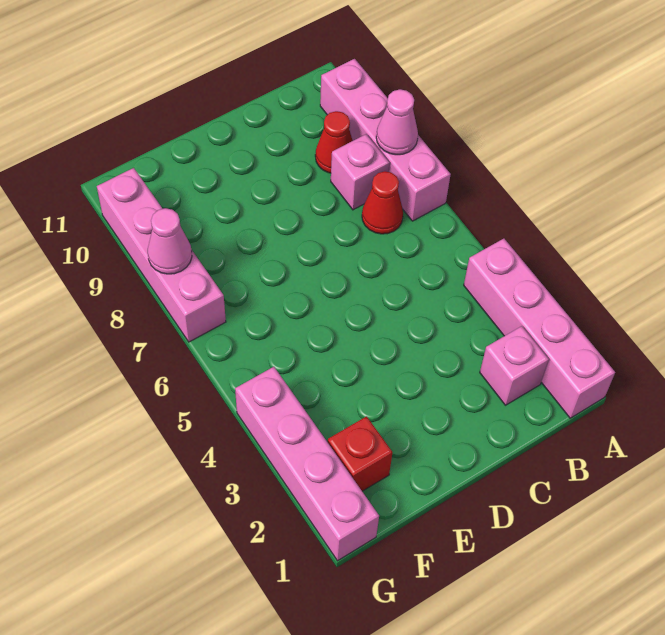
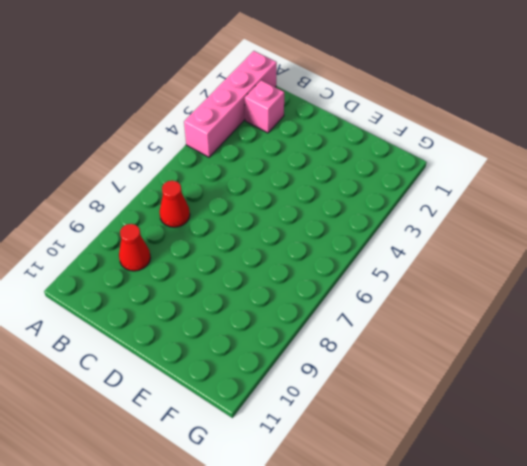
none -> pink brick A7:A10 level 1
none -> pink brick B8 level 1

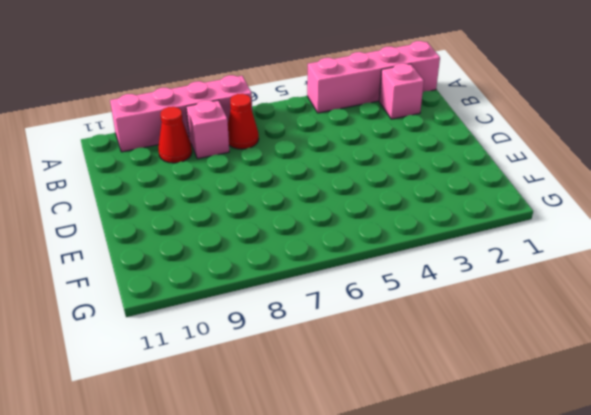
none -> red brick F2 level 1
none -> pink brick G1:G4 level 1

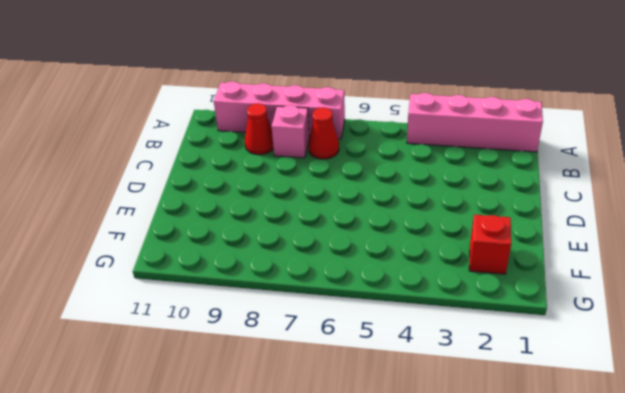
none -> pink brick B2 level 1
none -> pink brick G1:G4 level 1

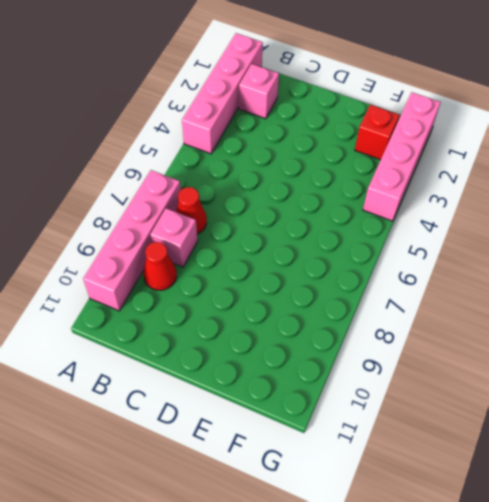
none -> pink brick G7:G10 level 1
none -> pink cone A8 level 2

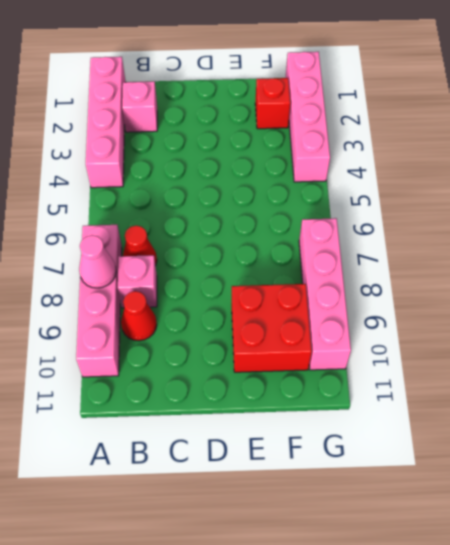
red brick E9:F10 level 1 -> none
none -> pink cone G8 level 2

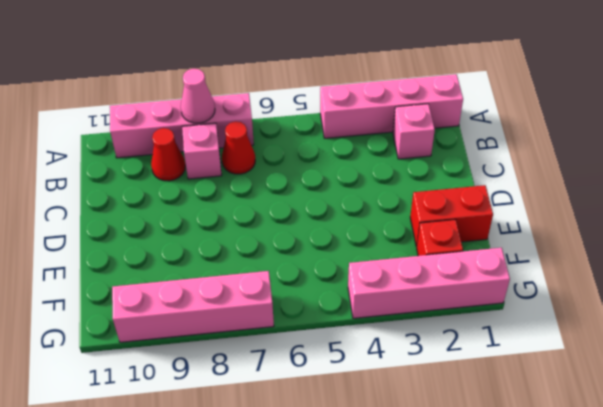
red brick E1:E2 level 1 -> none
none -> pink cone G8 level 2

